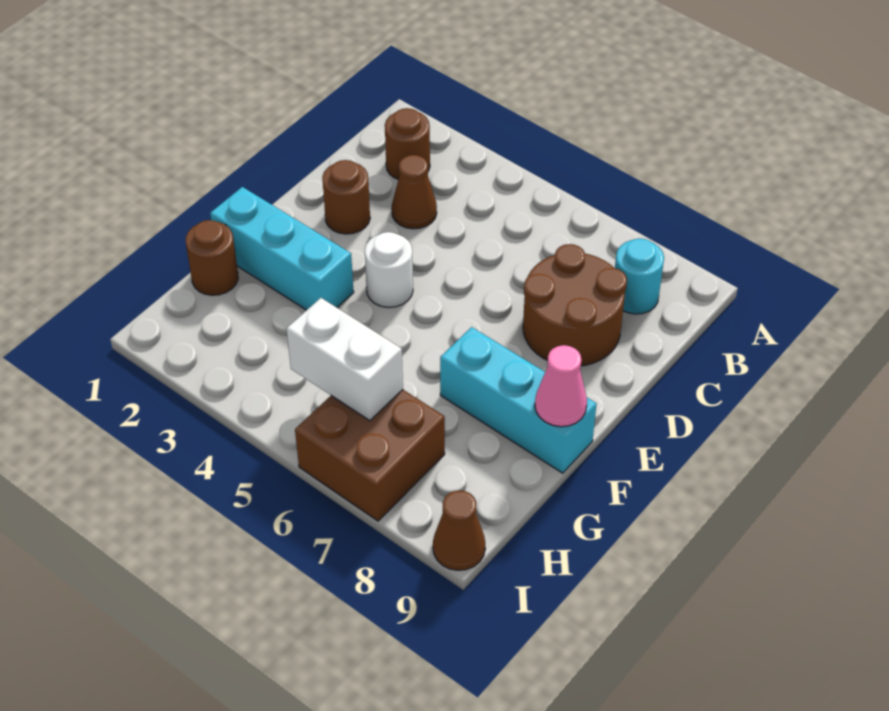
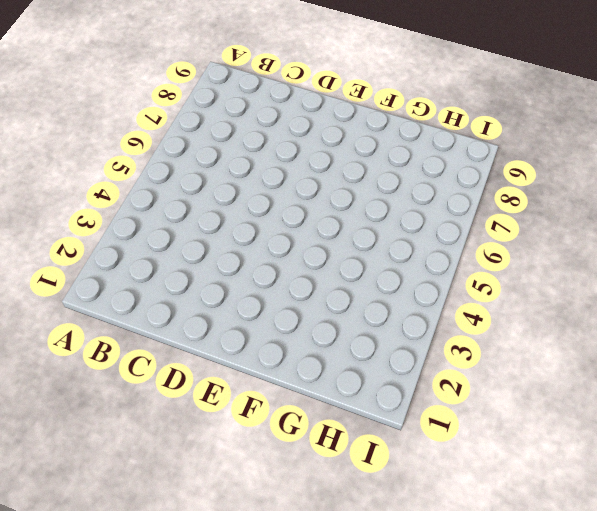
none -> brown round brick B2 level 1
none -> cyan round brick B8 level 1
none -> brown cone C3 level 1

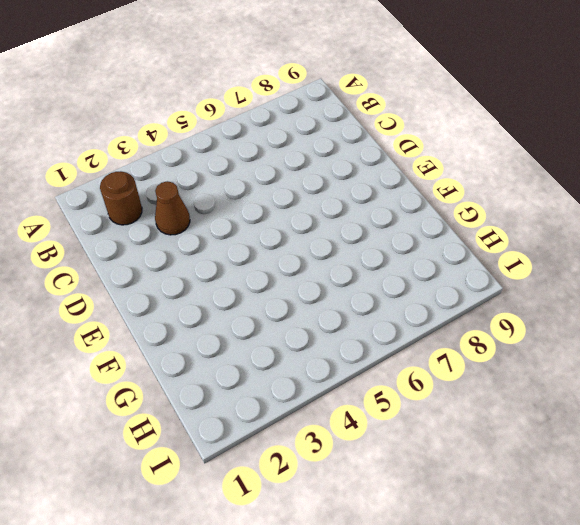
none -> cyan round brick B8 level 1
none -> brown round brick C7:D8 level 1
none -> brown round brick D2 level 1

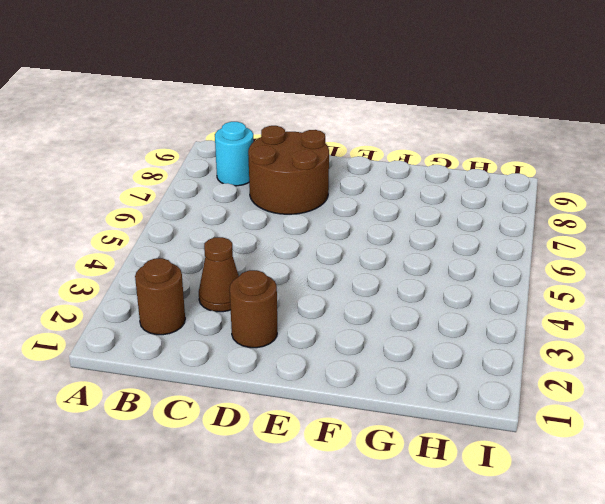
none -> white round brick E4 level 1
none -> cyan brick F1:F3 level 1
none -> cyan brick F7:F9 level 1

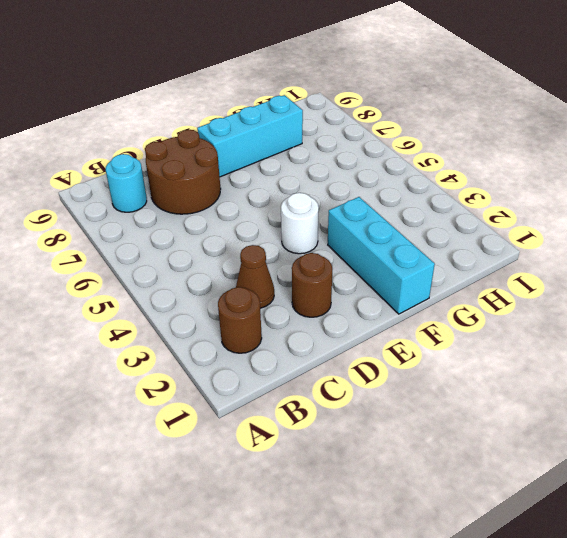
cyan brick E8:G8 level 1 -> cyan brick F7:F9 level 1
none -> brown round brick G1 level 1
none -> brown brick H6:I7 level 1
none -> brown cone I9 level 1

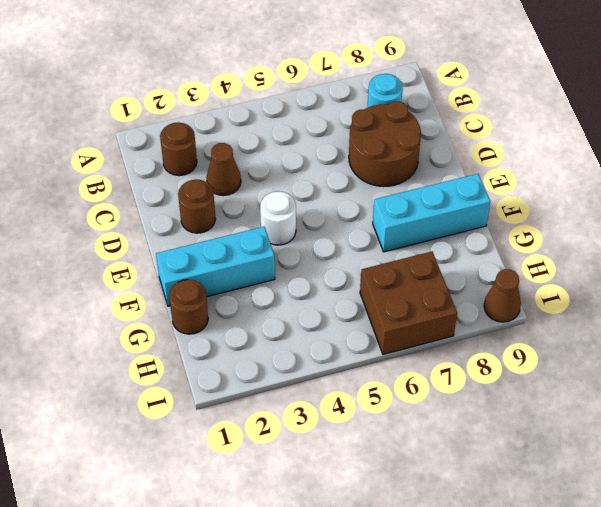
none -> pink cone F9 level 2
none -> white brick H5:H6 level 2

